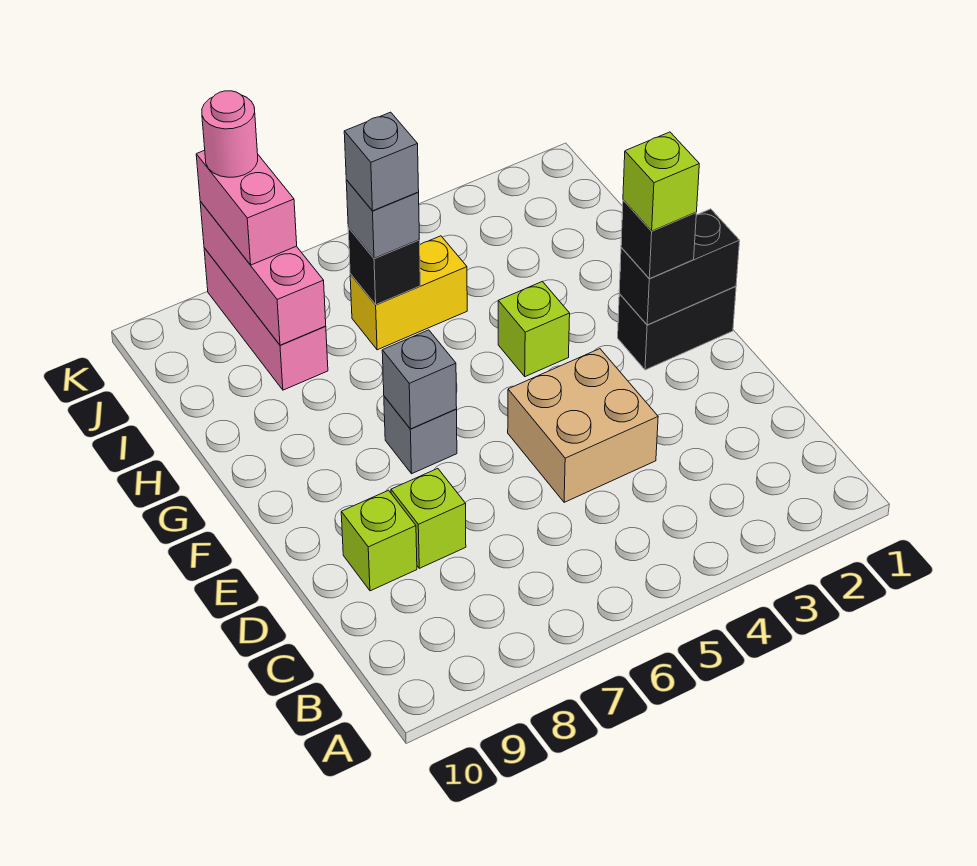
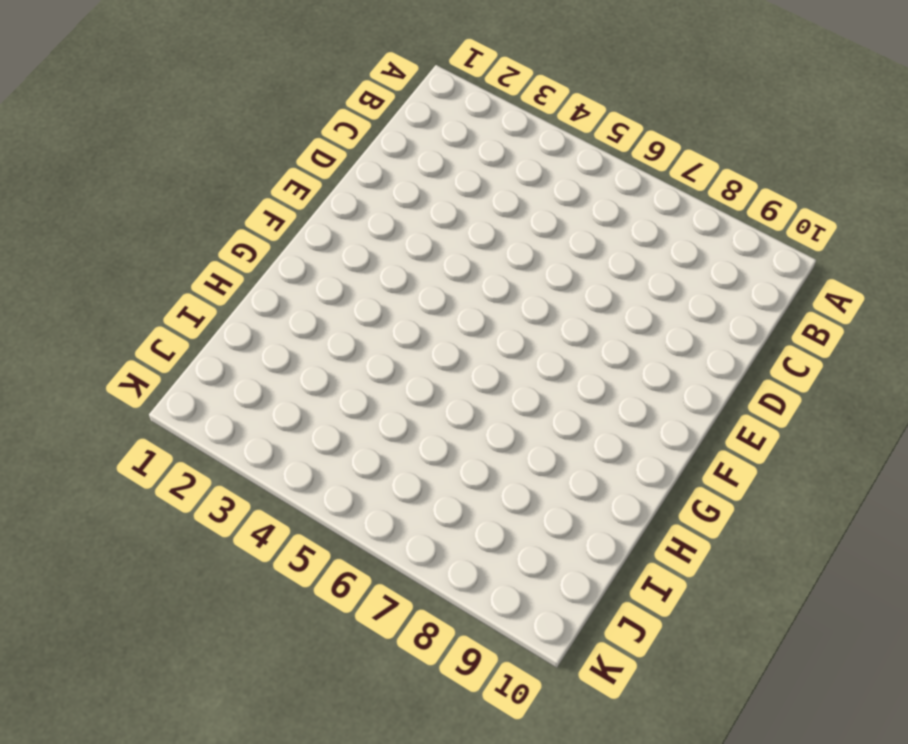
none -> tan brick D4:E5 level 1
none -> lime brick D8 level 1
none -> lime brick D9 level 1

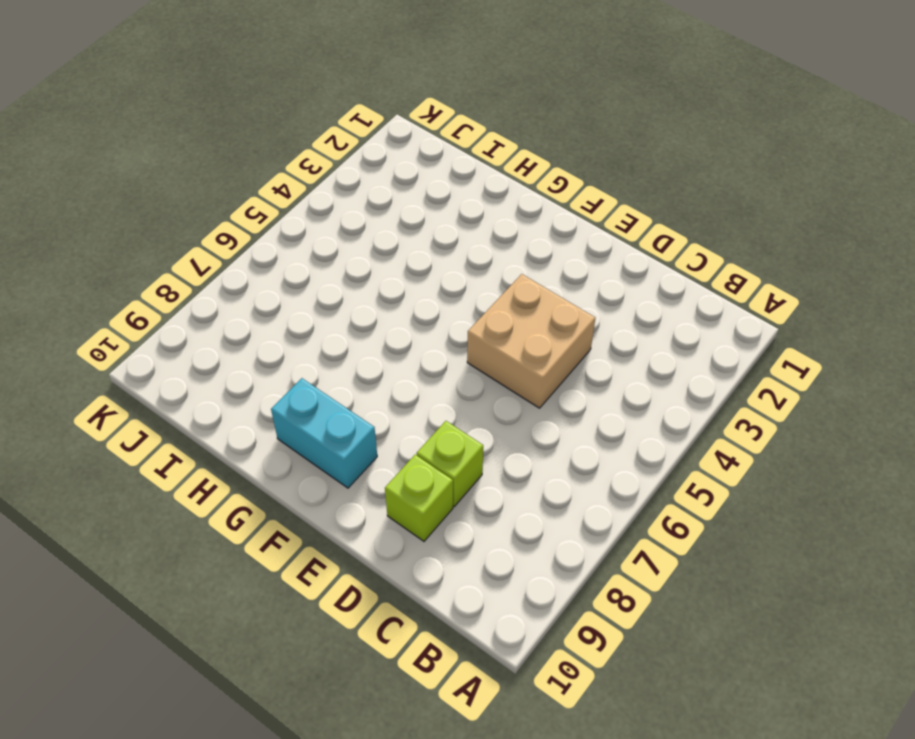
cyan brick F9:G9 level 1 -> none
none -> black brick F1:F2 level 1
none -> grey brick F7 level 1
none -> lime brick G4 level 1

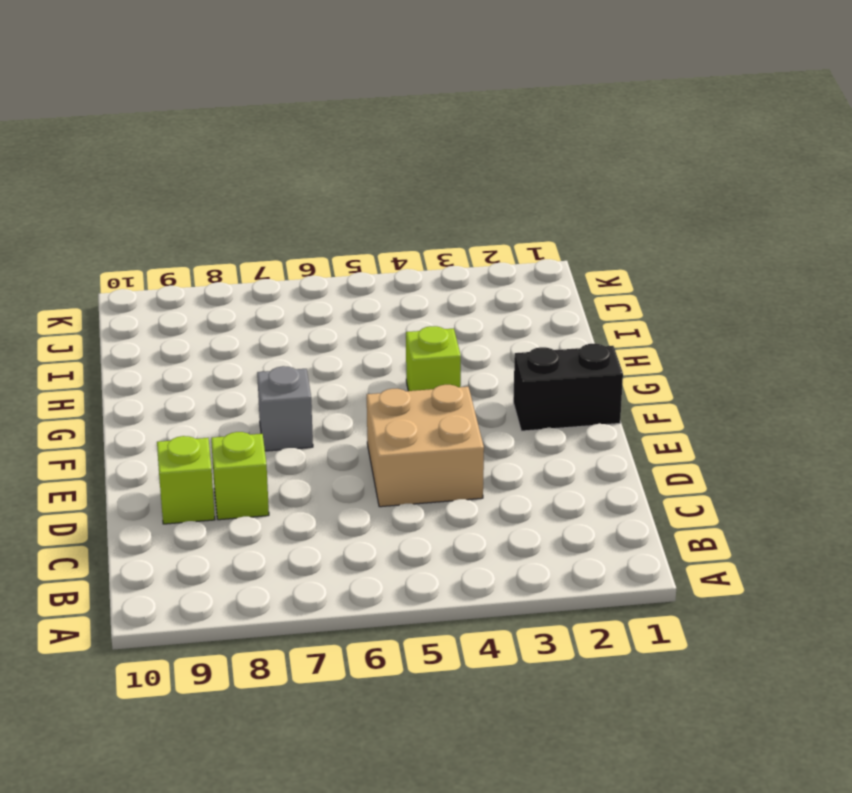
none -> yellow brick I5:I6 level 1
none -> pink brick I8:K8 level 1
none -> black brick F1:F2 level 2

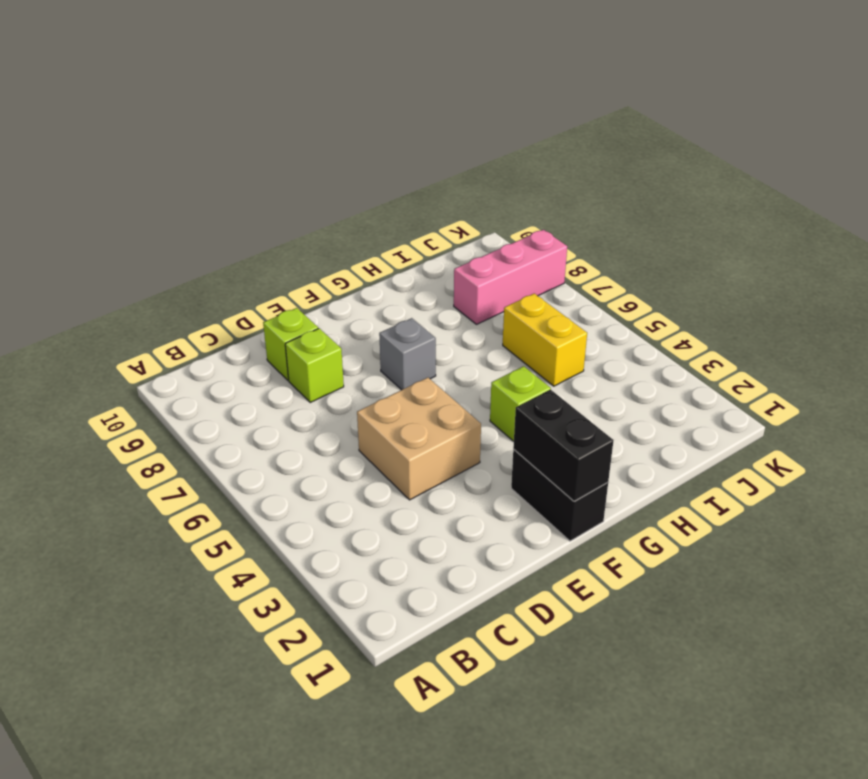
none -> grey brick F7 level 2
none -> black brick I6 level 2
none -> pink brick I8:K8 level 2

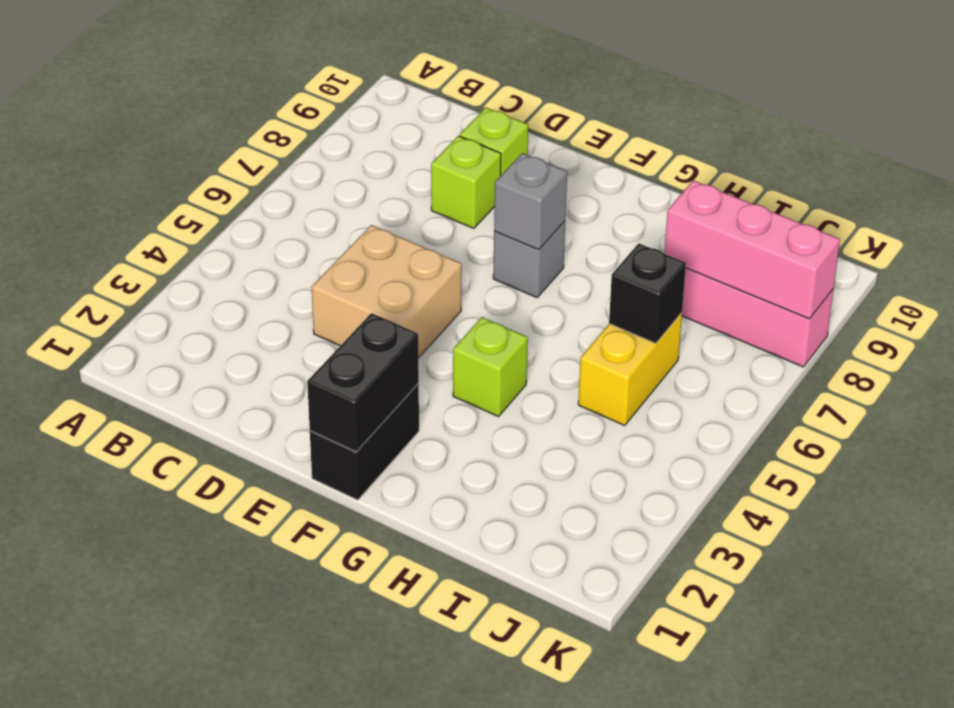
none -> black brick F2 level 3
none -> grey brick I6 level 3
none -> pink brick J8:K8 level 3

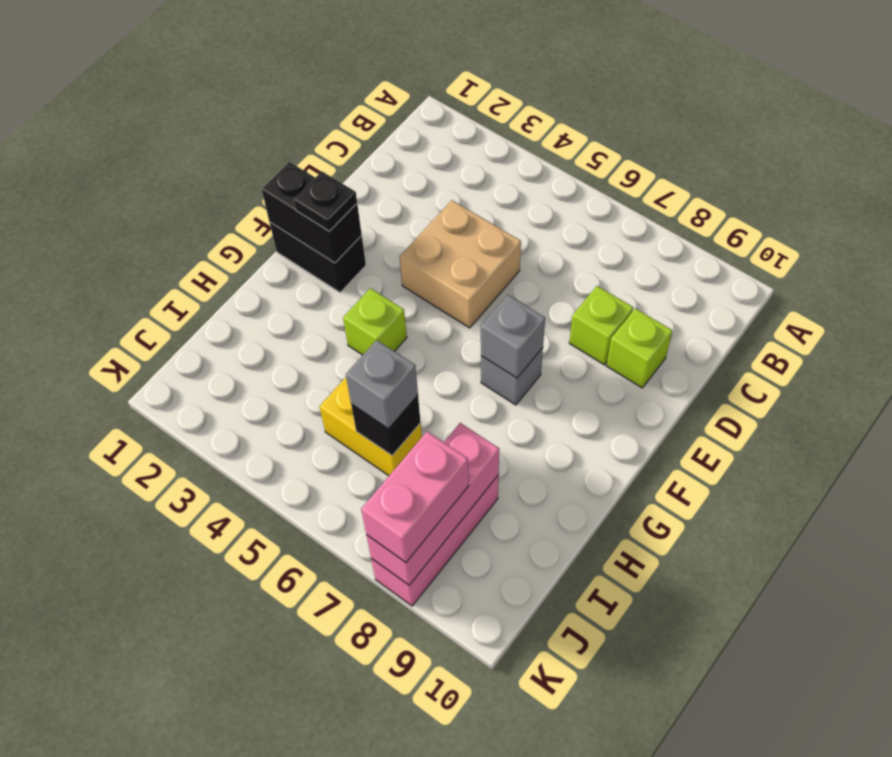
black plate F2 level 3 -> black brick F2 level 3
none -> lime brick F2 level 4
none -> grey brick I6 level 4
none -> pink round brick K8 level 4

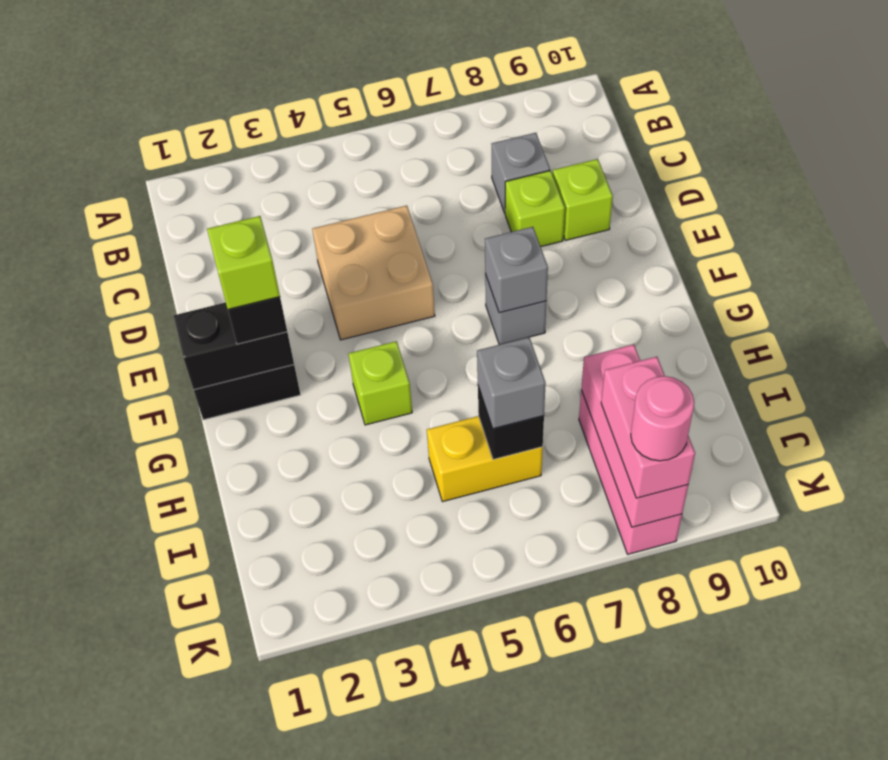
grey brick C8 level 1 -> grey brick I6 level 4

